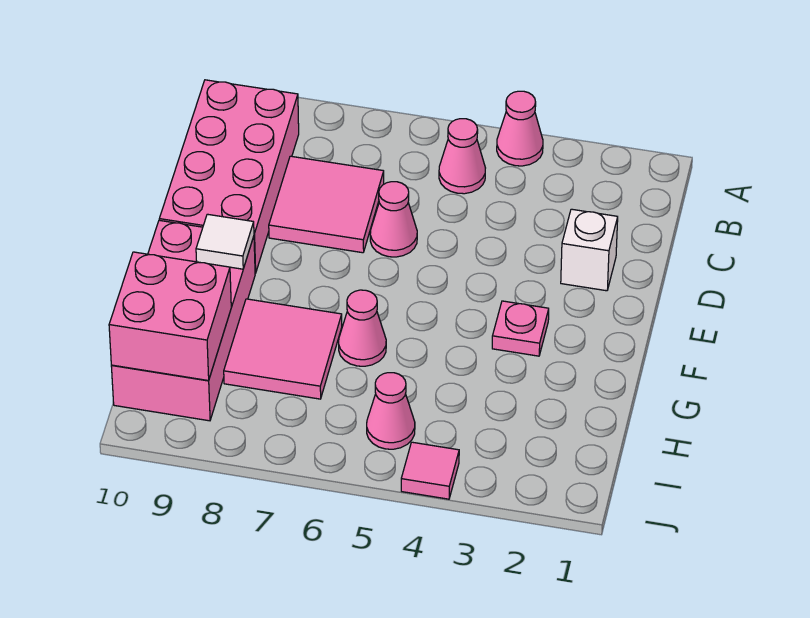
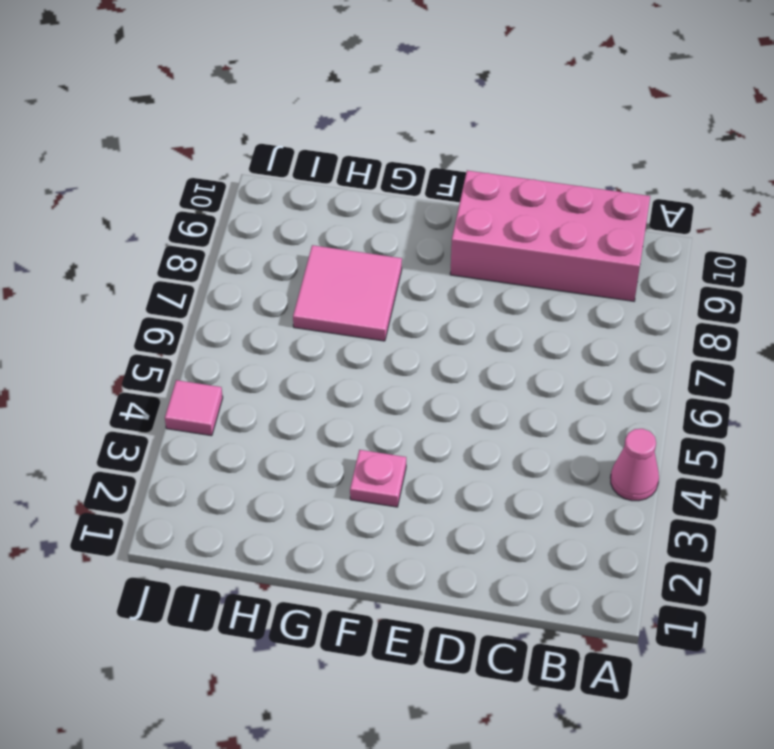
none -> pink cone B5 level 1
none -> pink tile C7:D8 level 1
none -> white brick D2 level 1

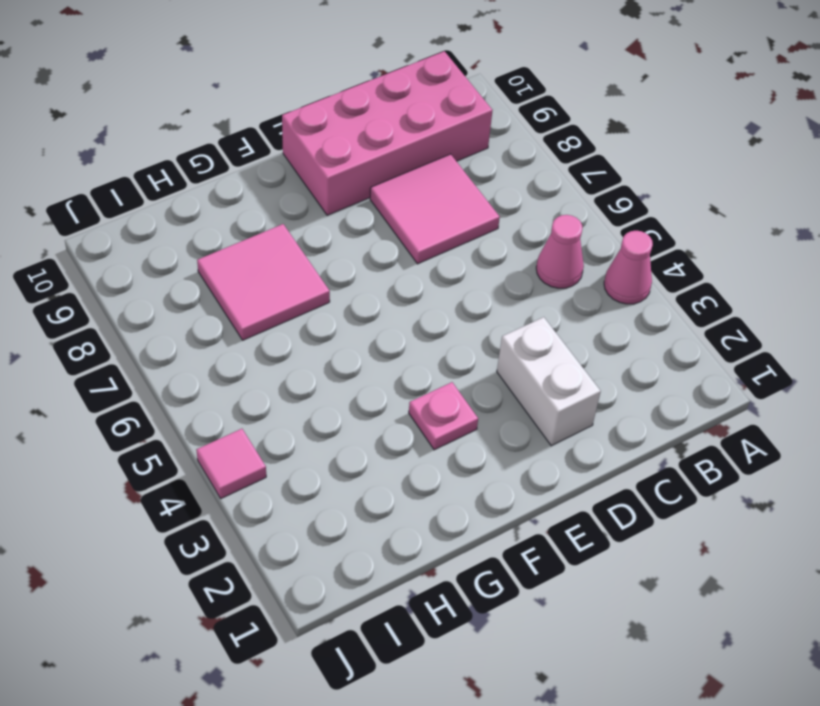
white brick D2:D3 level 1 -> white brick D2 level 1
none -> pink cone D6 level 1
none -> pink brick F9:I10 level 1
none -> pink cone G6 level 1

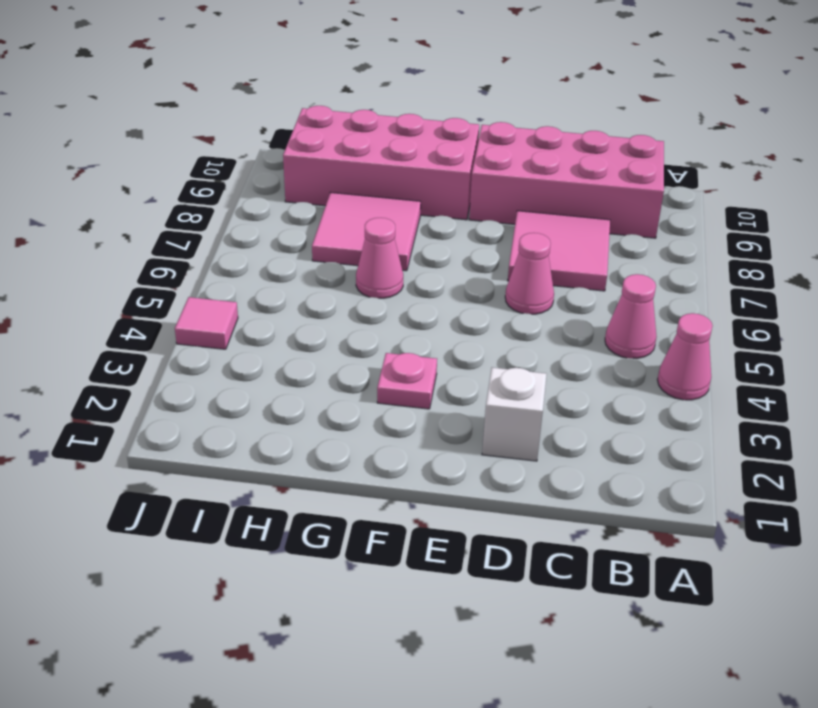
none -> pink cone I5 level 1
none -> white tile F9 level 2
none -> pink brick H9:I10 level 2

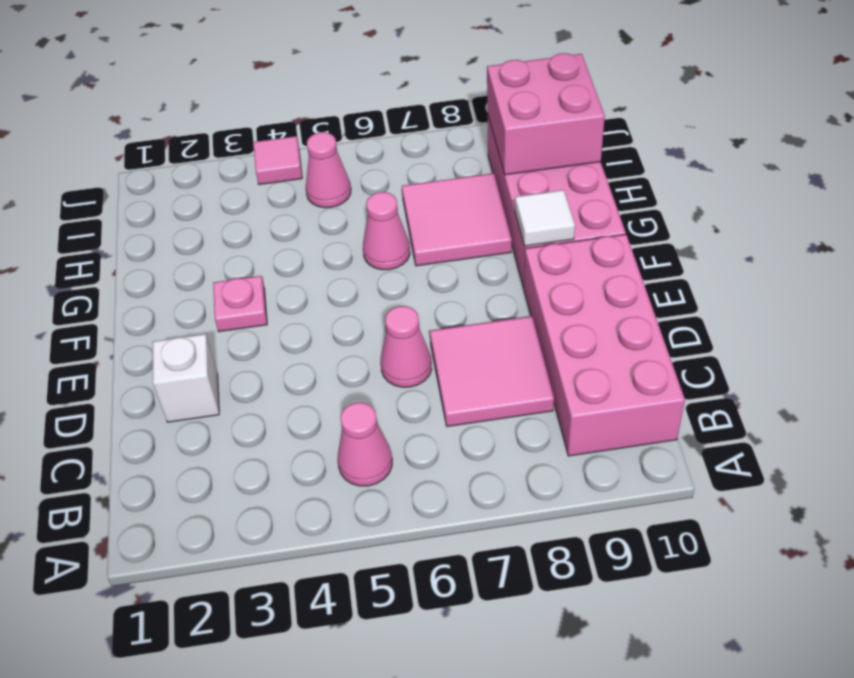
none -> pink cone A4 level 1

